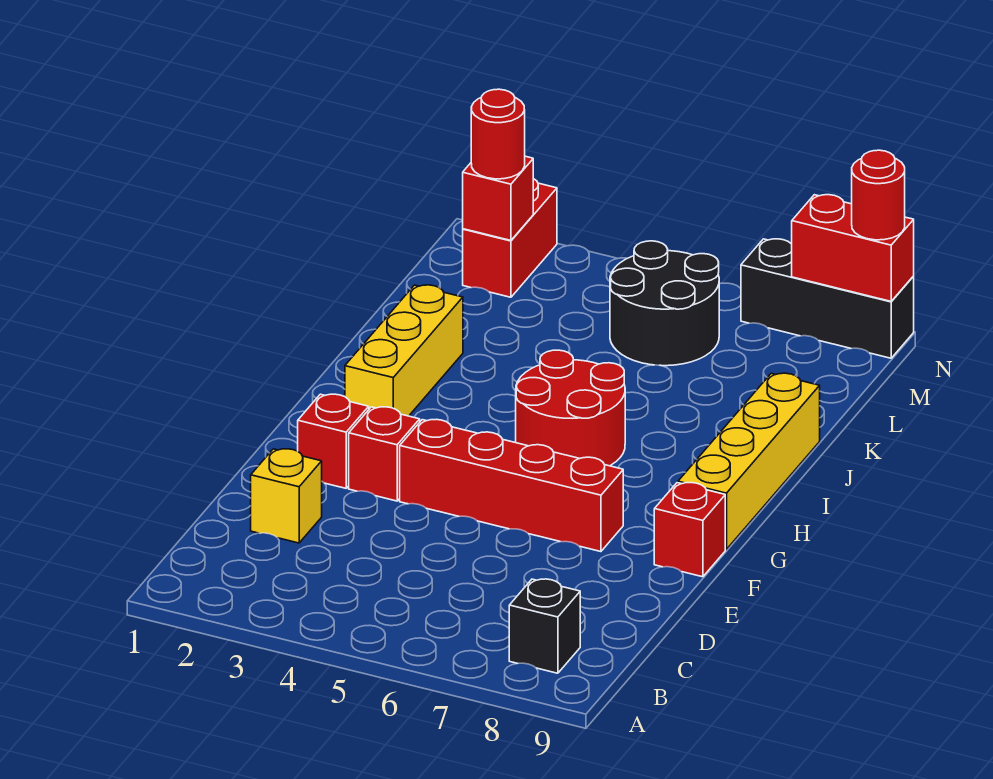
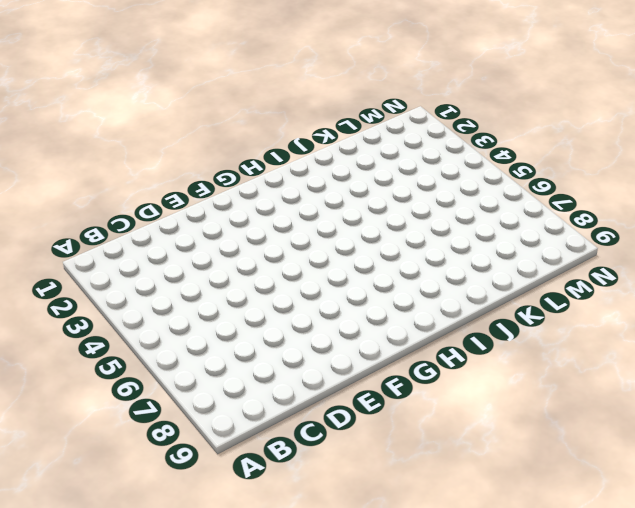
none -> black brick B8 level 1
none -> yellow brick D2 level 1
none -> red brick F2 level 1

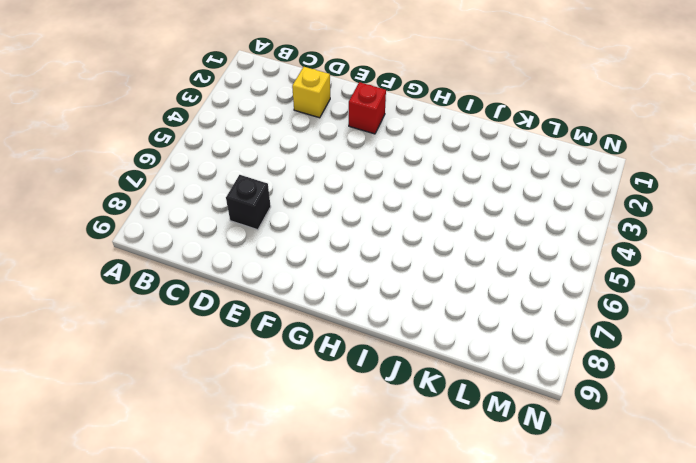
black brick D7 level 1 -> black brick B8 level 1
none -> red brick F3 level 1
none -> red brick F4:F7 level 1
none -> red brick F9 level 1

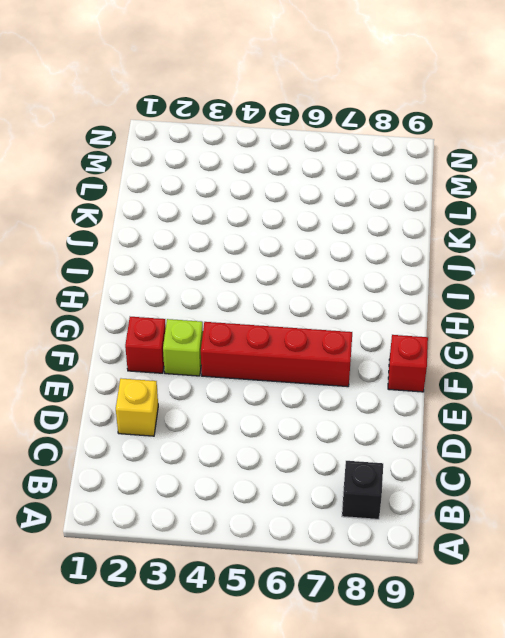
lime brick F3 level 1 -> red brick F3 level 1
none -> yellow brick G9:J9 level 1
none -> yellow brick H2:J2 level 1
none -> red round brick H5:I6 level 1

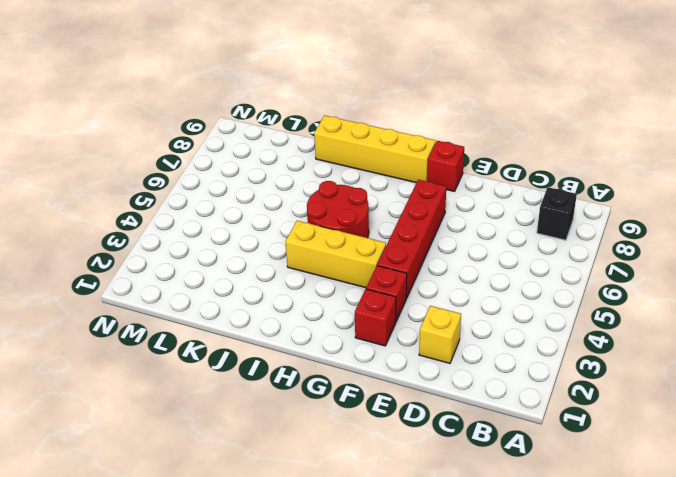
yellow brick G4:I4 level 1 -> yellow brick H2:J2 level 1
none -> black round brick L5:M6 level 1
none -> red brick M2:N2 level 1
none -> black brick N7:N9 level 1

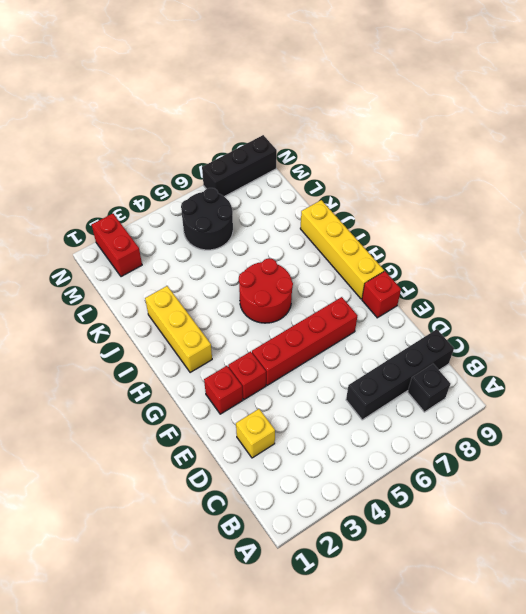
black brick C6:C9 level 1 -> none
none -> red brick M2 level 2
none -> red brick N8:N9 level 2
none -> red round brick M2 level 3

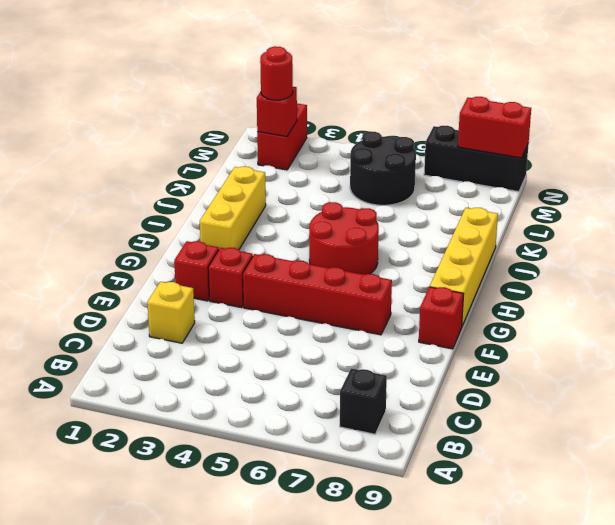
none -> red round brick N9 level 3

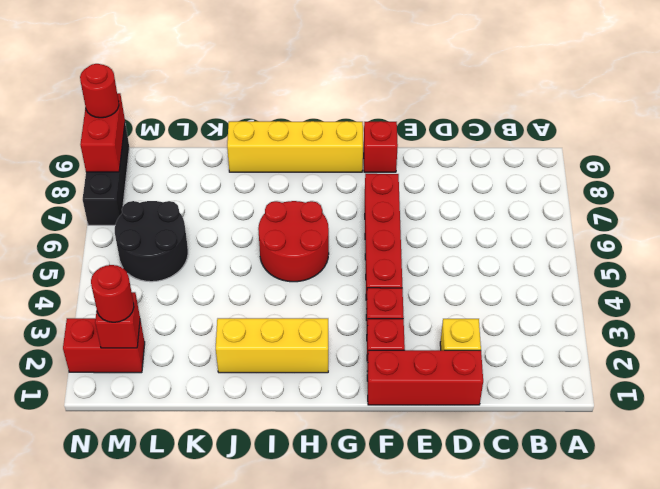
red brick D1:F1 level 1 -> none
none -> black brick B8 level 1

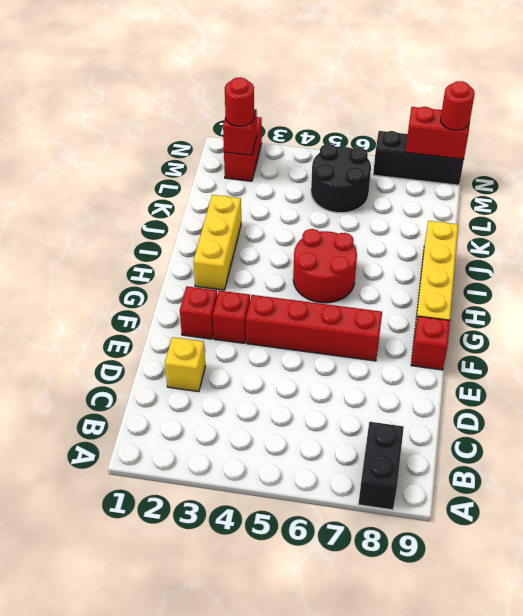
black brick A8:B8 level 1 -> black brick B8 level 1

